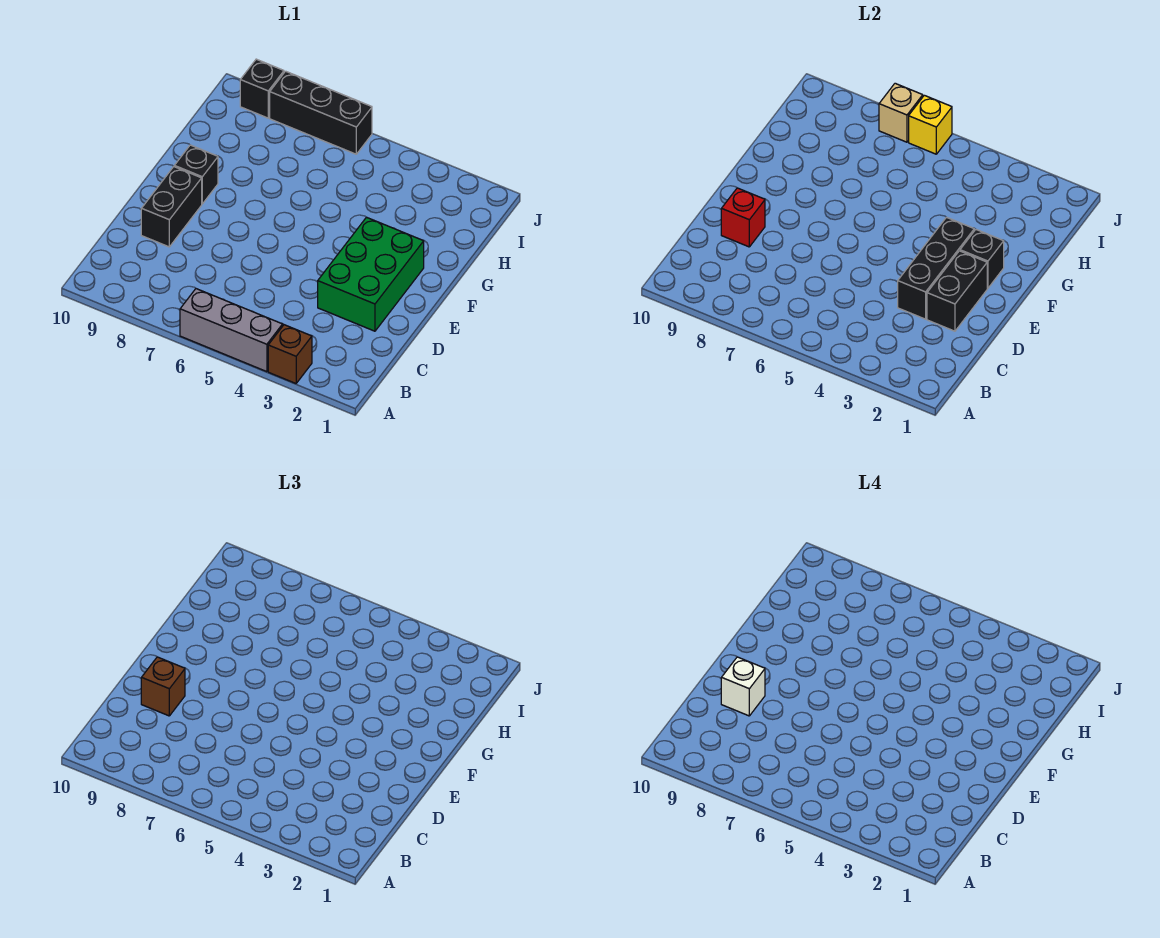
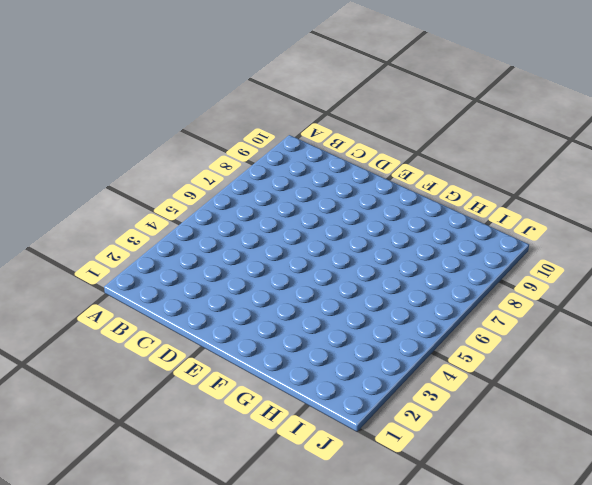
none -> brown brick A3 level 1
none -> grey brick A4:A6 level 1
none -> green brick D2:F3 level 1

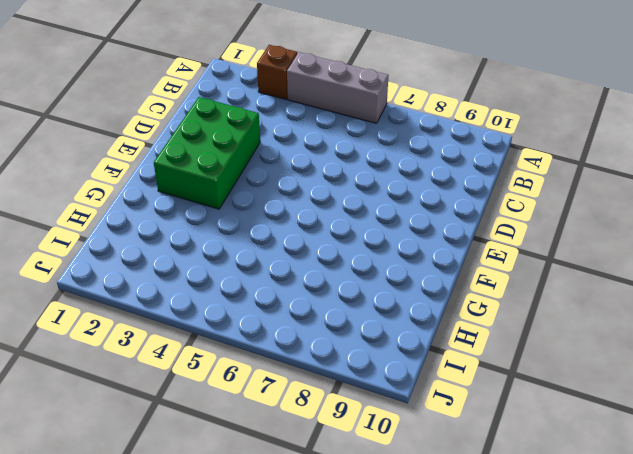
none -> black brick D9:E9 level 1
none -> black brick F9 level 1
none -> black brick J6:J8 level 1

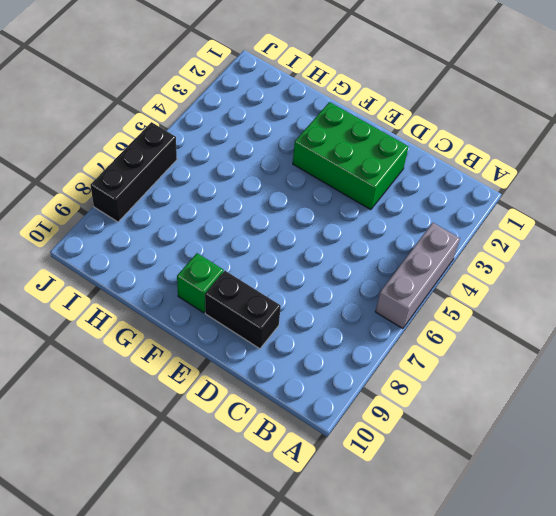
green brick F9 level 1 -> black brick F9 level 1
none -> brown brick A3 level 1
none -> black brick J9 level 1
none -> black brick D2:E2 level 2

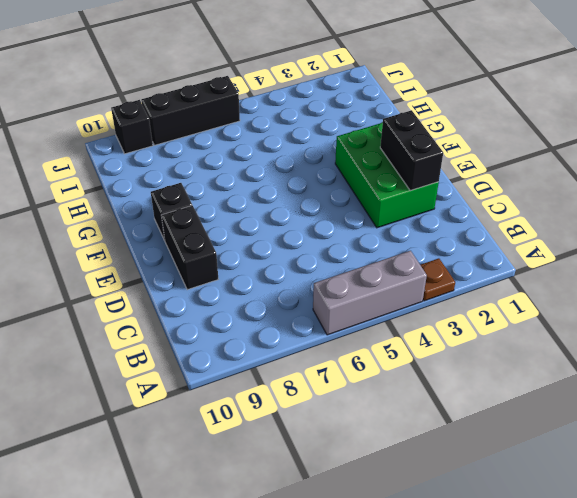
brown plate A3 level 1 -> brown brick A3 level 1
none -> black brick D3:F3 level 2
none -> red brick D9 level 2
none -> black brick F2 level 2

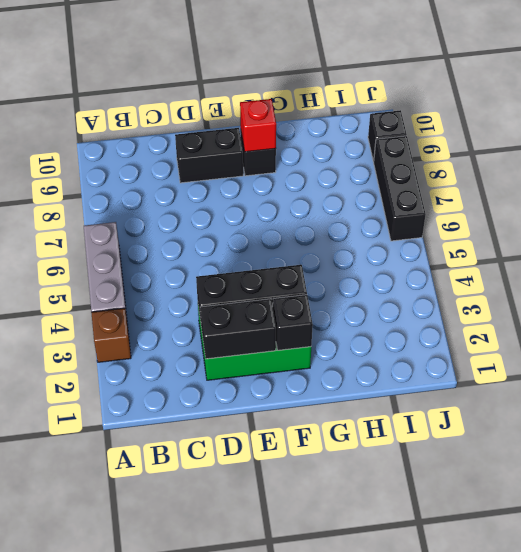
red brick F9 level 2 -> red brick D9 level 2
none -> yellow brick J6 level 2
none -> tan brick J7 level 2
none -> brown brick D9 level 3

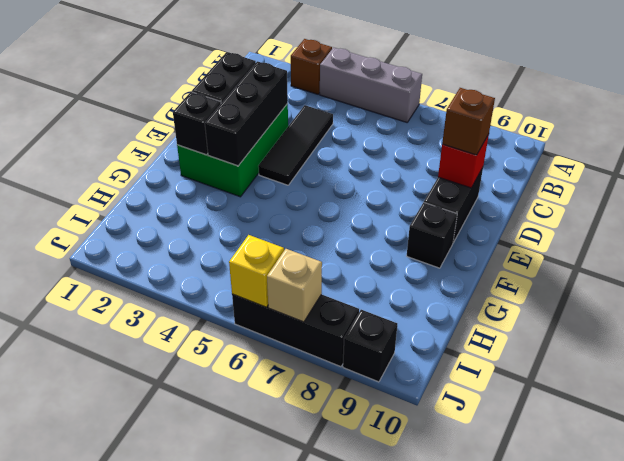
black tile C4:E4 level 1 -> none
none -> white brick D9 level 4

